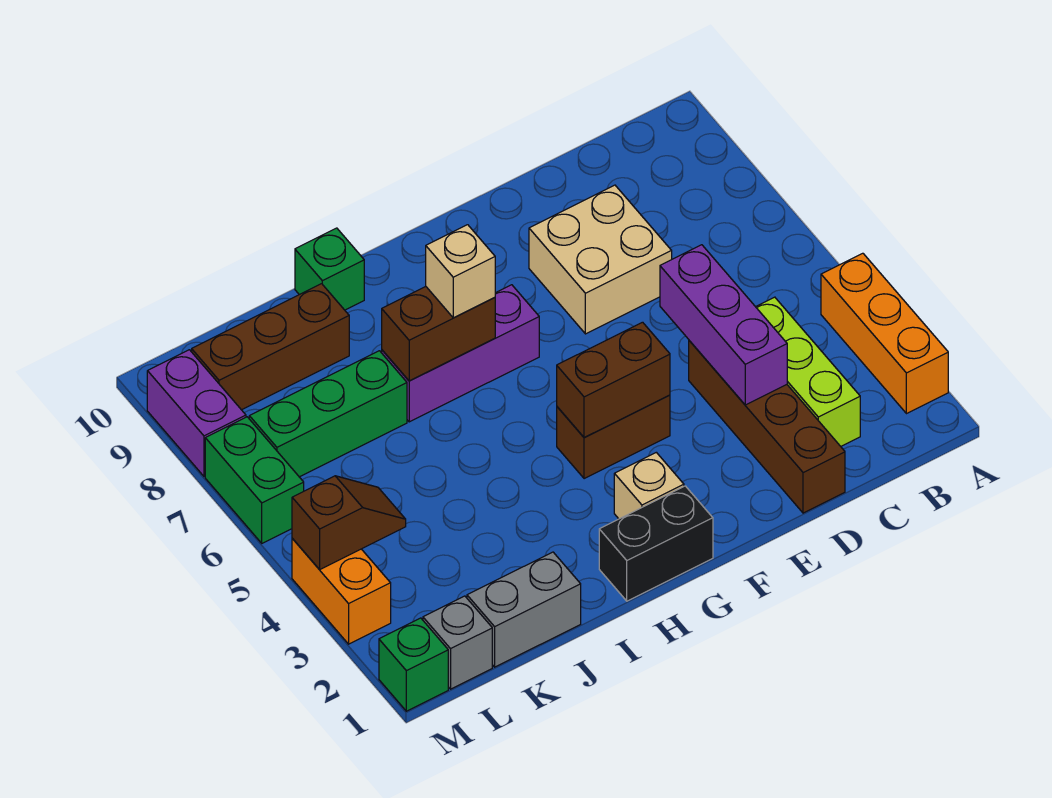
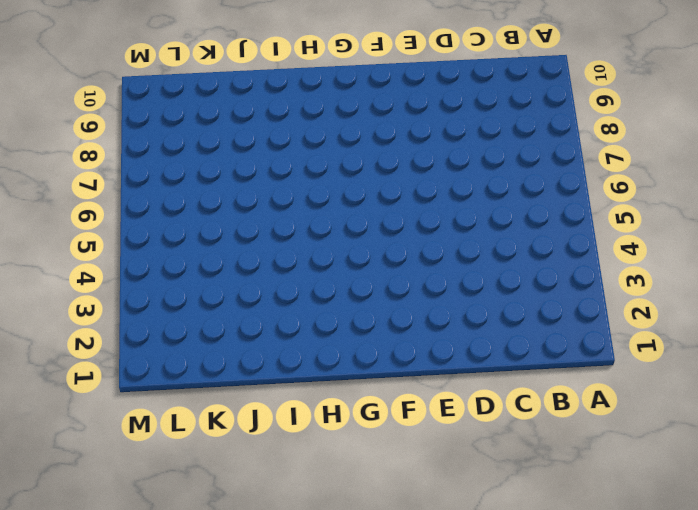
none -> orange brick A2:A4 level 1
none -> lime brick C2:C4 level 1
none -> brown brick D1:D4 level 1

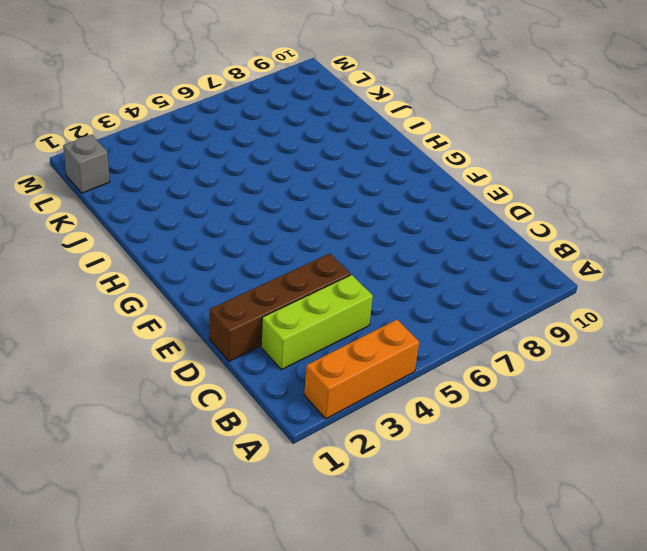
none -> tan brick D7:E8 level 1
none -> brown brick F4:G4 level 1
none -> black brick G1:H1 level 1

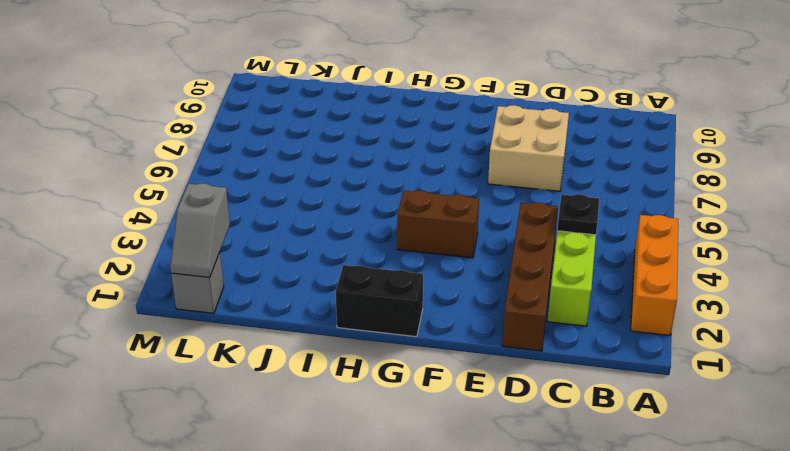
black plate C4 level 2 -> none
grey slope L1:L2 level 2 top 2 -> none
none -> tan brick G2 level 1
none -> purple brick G7:I7 level 1
none -> green brick I10 level 1

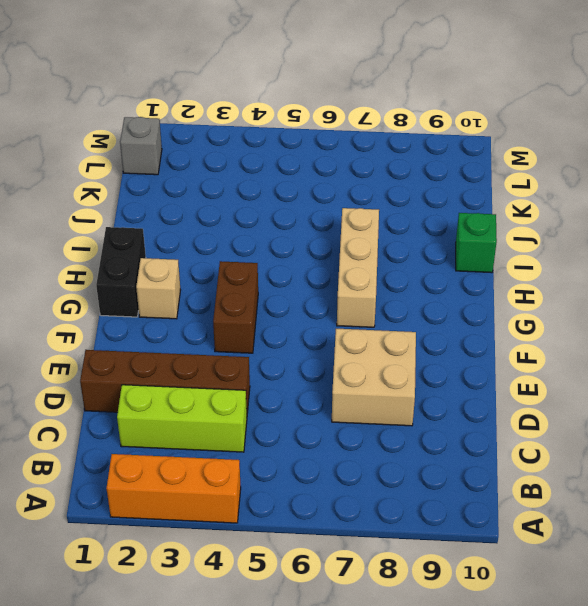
tan brick G7:I7 level 1 -> purple brick G7:I7 level 1
none -> grey brick J1:K1 level 1
none -> green brick J7:L7 level 1
none -> brown brick J9:L9 level 1

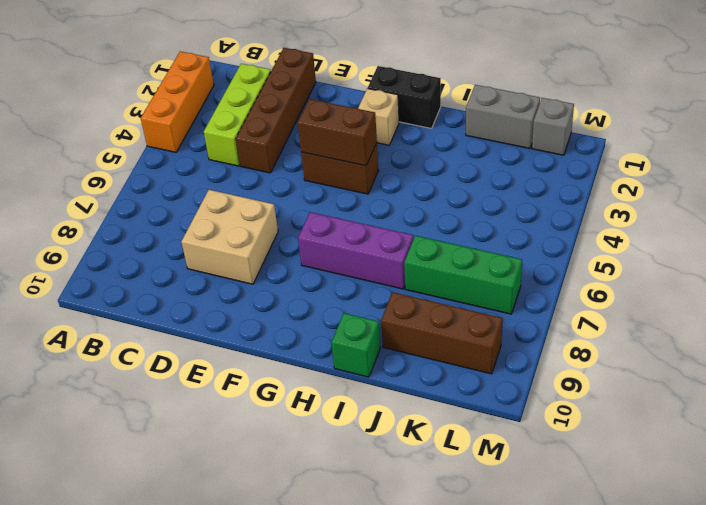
none -> green brick M1 level 1
none -> orange brick M3:M4 level 1
none -> green brick M6:M7 level 1

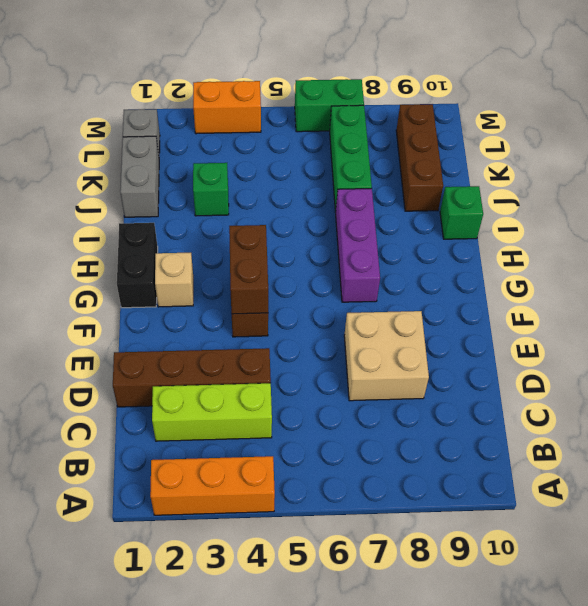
green brick J3 level 1 -> green brick M1 level 1
none -> purple brick M8:M9 level 1
none -> purple brick D3:D5 level 2
none -> brown brick H7:I7 level 2

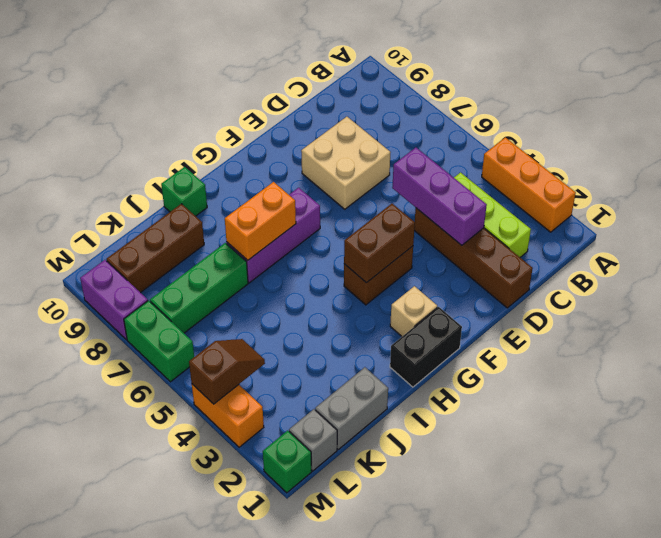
orange brick H7:I7 level 2 -> brown brick H7:I7 level 2
none -> tan brick H7 level 3

